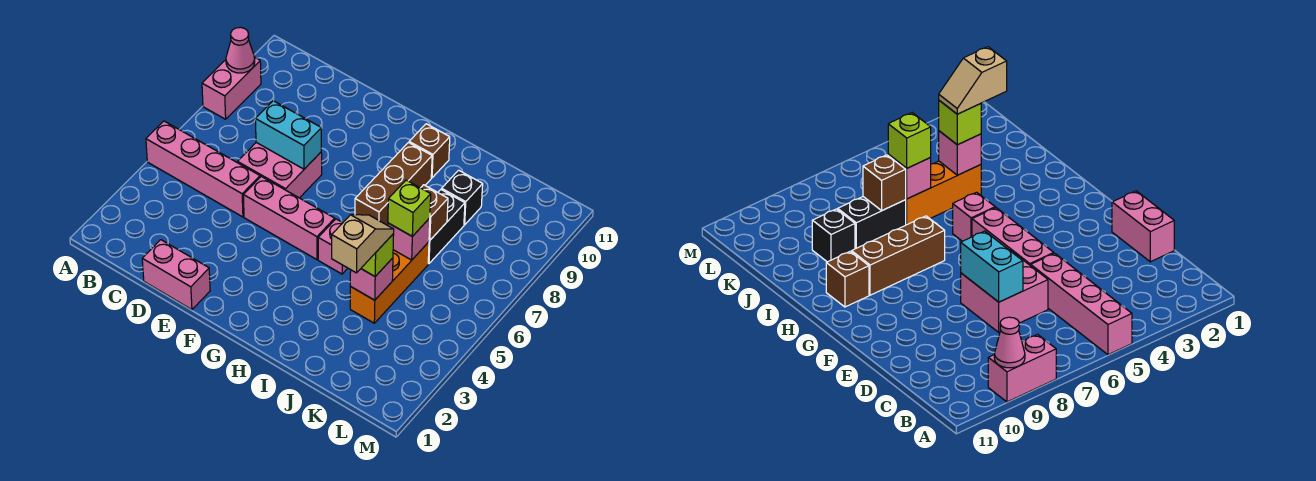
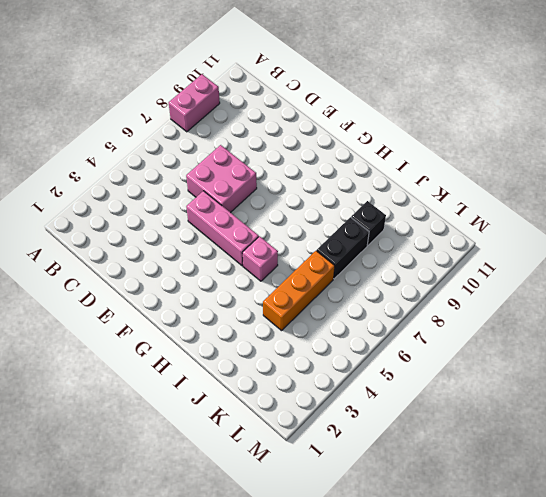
none -> pink brick A5:D5 level 1
none -> pink brick D1:E1 level 1
none -> brown brick H7:H9 level 1

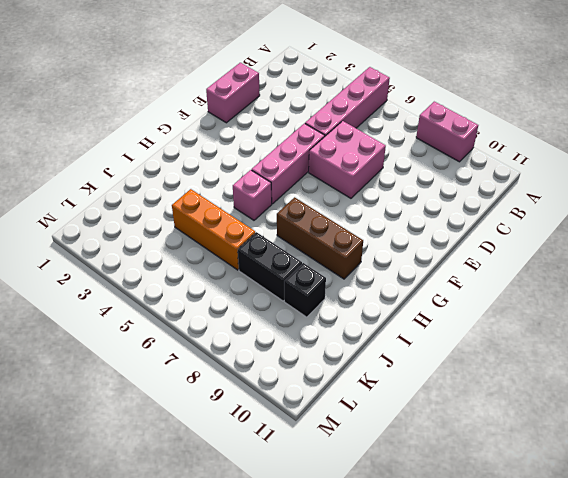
none -> brown brick H10 level 1
none -> pink cone A9 level 2
none -> cyan brick D7:E7 level 2

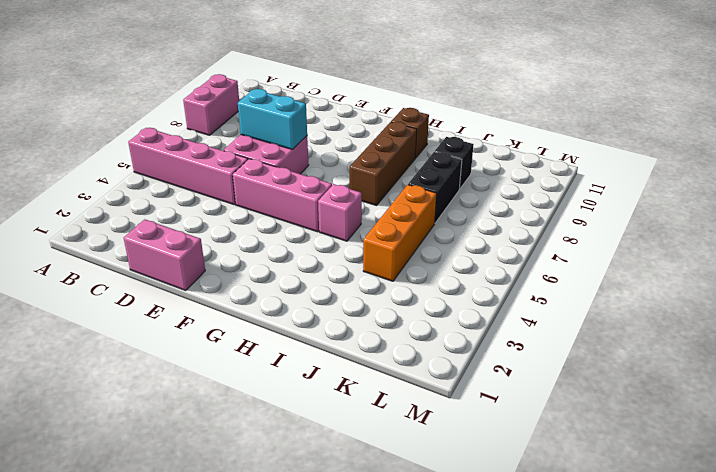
none -> pink cone A9 level 2
none -> pink brick J4 level 2
none -> pink brick J6 level 2

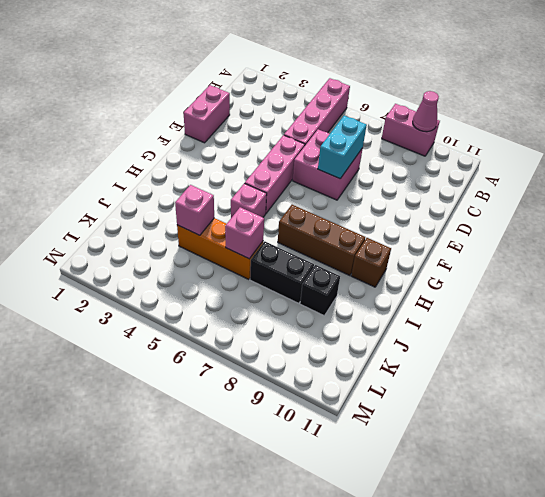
none -> brown brick J7 level 2
none -> lime brick J4 level 3
none -> lime brick J6 level 3

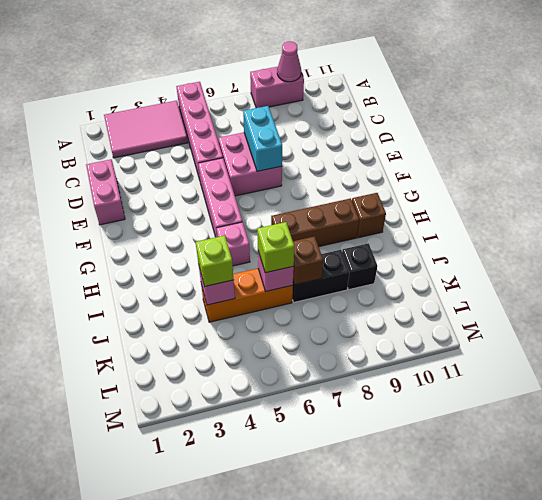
pink tile A2:B4 level 1 -> none
none -> tan slope J3:J4 level 4 top 3

